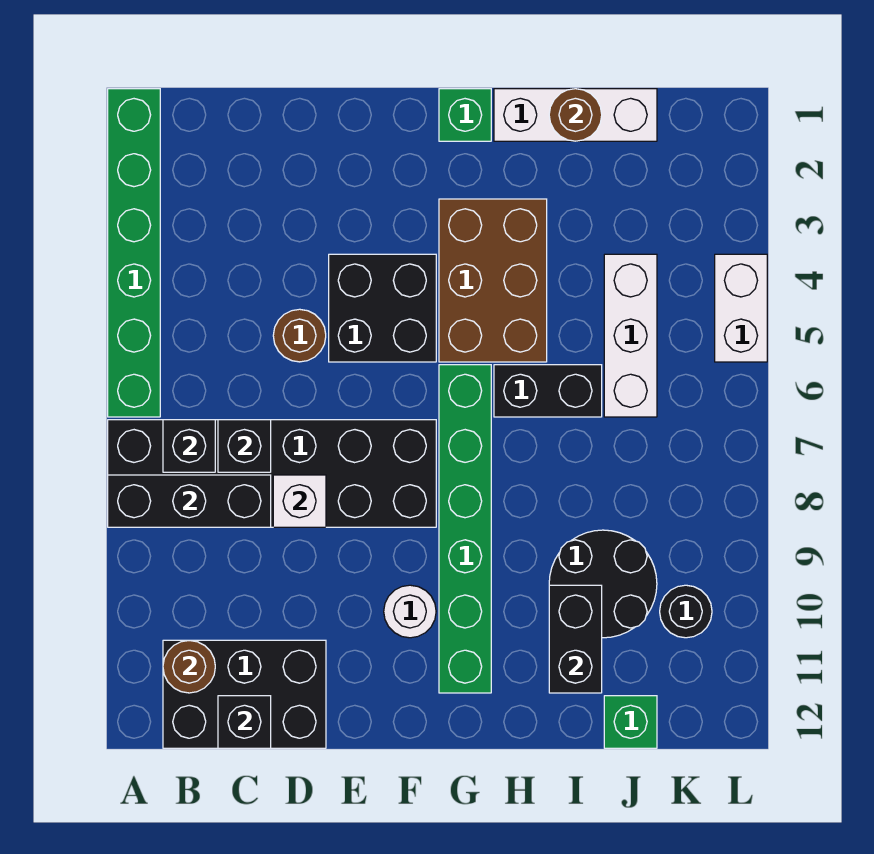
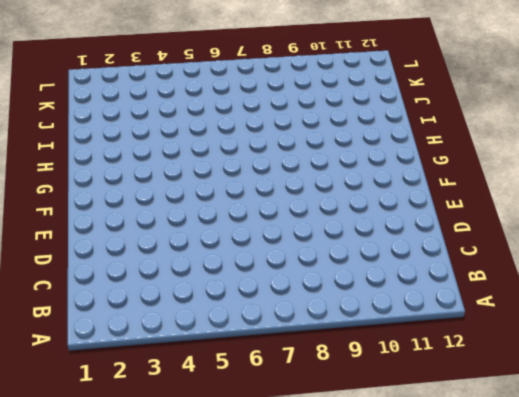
none -> green brick A1:A6 level 1
none -> black brick A7:F8 level 1
none -> black brick B11:D12 level 1

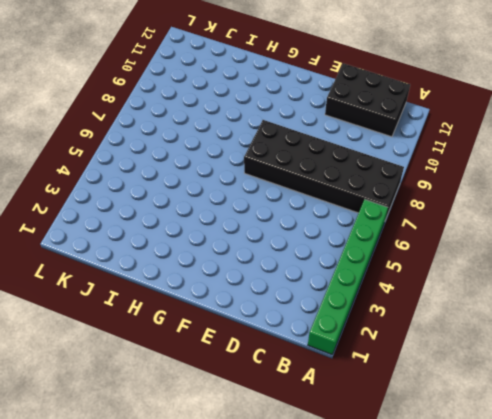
none -> brown round brick D5 level 1
none -> black brick E4:F5 level 1
none -> white round brick F10 level 1

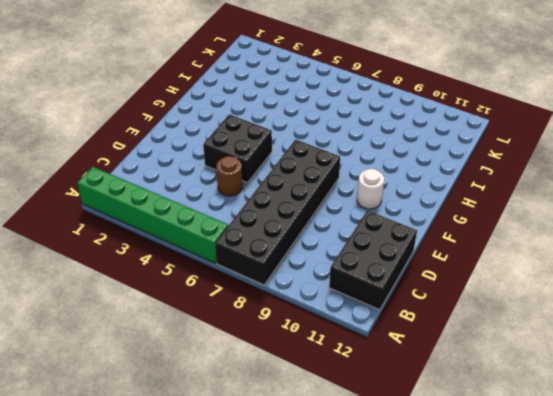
none -> green brick G1 level 1
none -> brown brick G3:H5 level 1
none -> green brick G6:G11 level 1

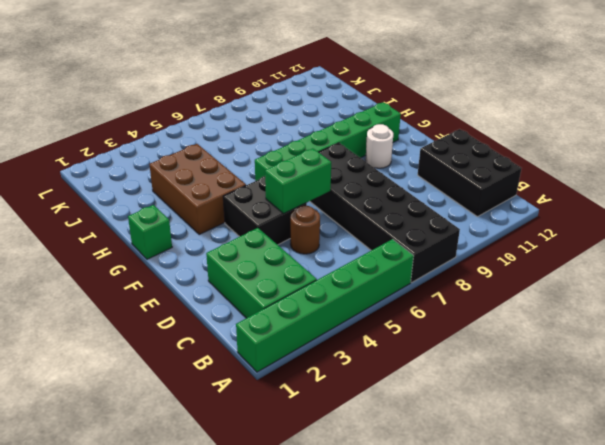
green brick B2:D3 level 1 -> none
green brick E5:E6 level 2 -> none
brown brick G3:I4 level 1 -> brown brick G3:H5 level 1
none -> white brick H1:J1 level 1
none -> black brick H6:I6 level 1
none -> black round brick I9:J10 level 1

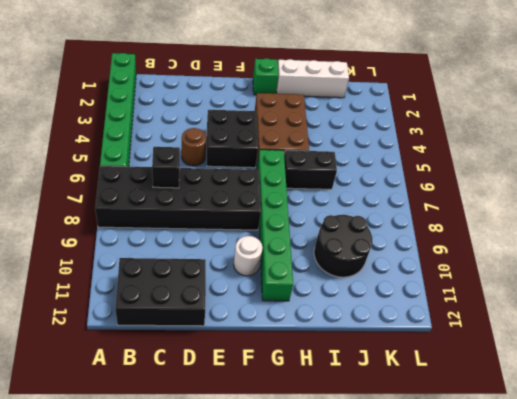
none -> white brick J4:J6 level 1
none -> green brick J12 level 1
none -> black round brick K10 level 1

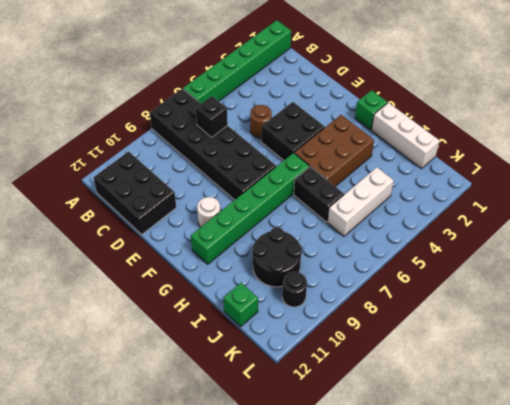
none -> white brick L4:L5 level 1
none -> black brick A8:C8 level 2
none -> black brick B7 level 2

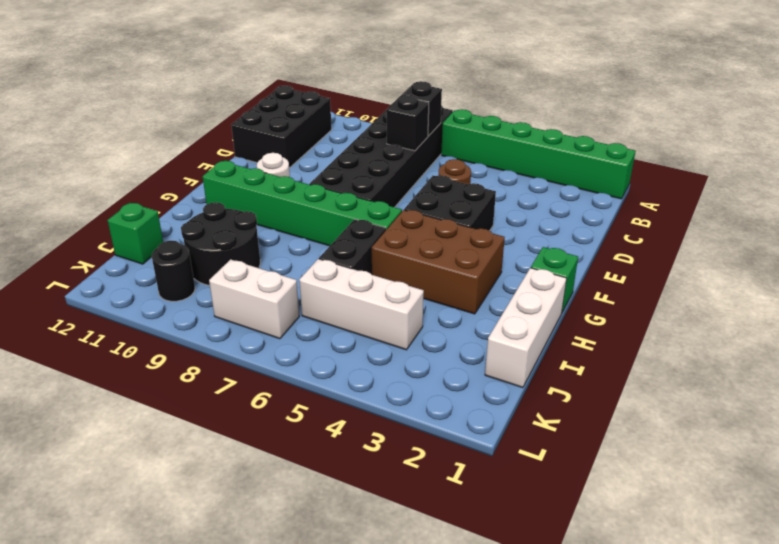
white brick K7:K8 level 1 -> white brick L4:L5 level 1
none -> black brick A8:C8 level 2
none -> brown round brick B11 level 2
none -> black brick C12 level 2

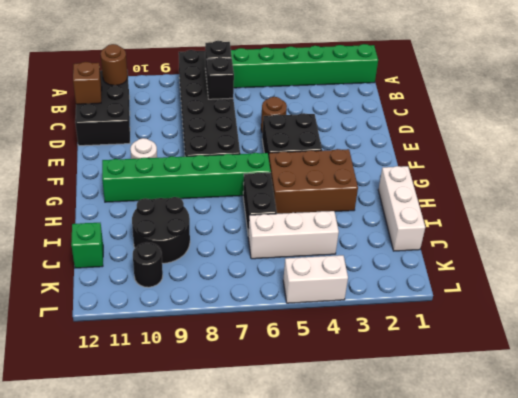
brown brick C12 level 2 -> black brick C12 level 2
none -> green brick G1 level 1
none -> black brick A8:C8 level 2
none -> white brick D8 level 2

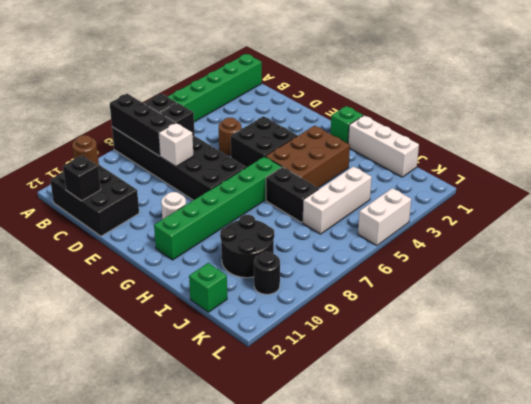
none -> brown round brick I1 level 2
none -> black brick I10:I11 level 2

